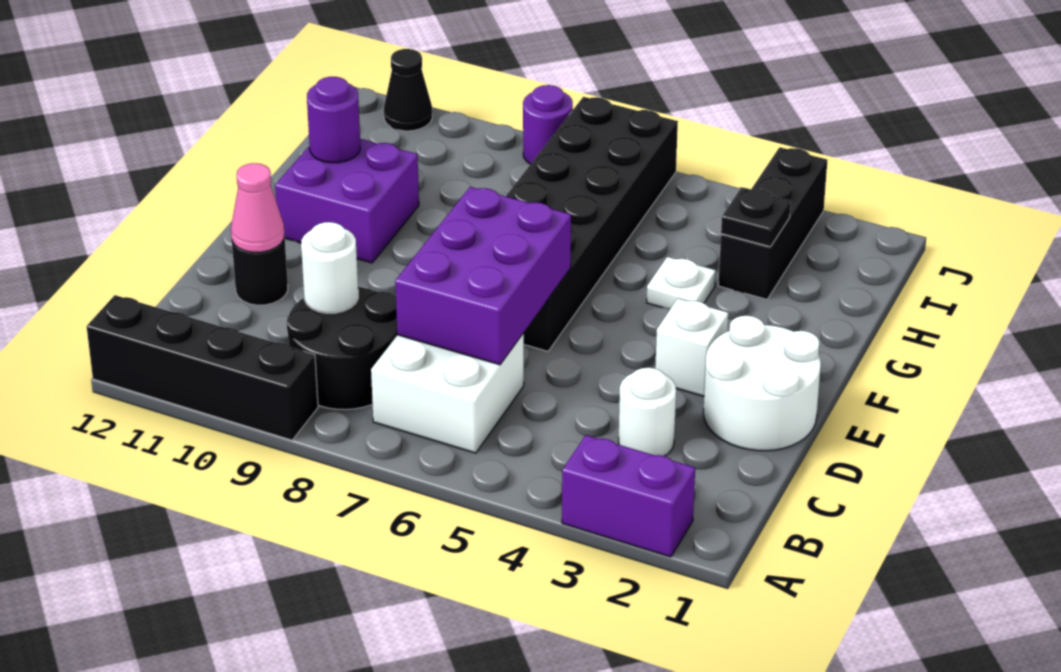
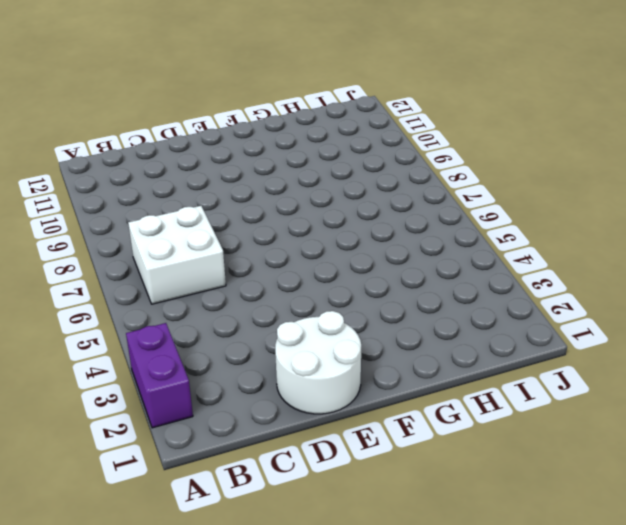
none -> black brick A9:A12 level 1
none -> black round brick B8:C9 level 1
none -> white round brick C3 level 1

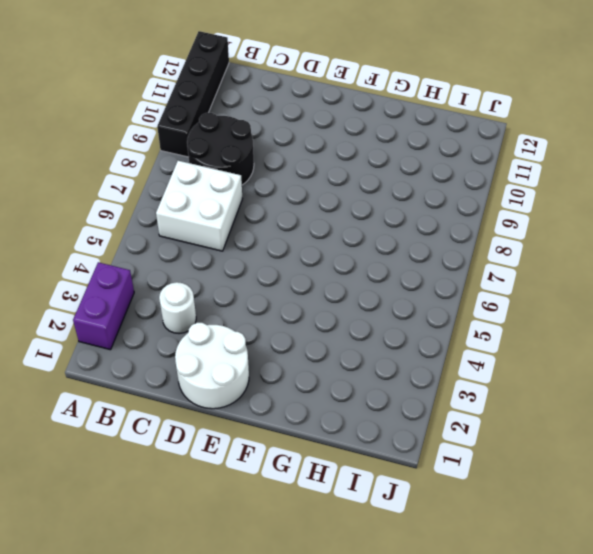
none -> black round brick D11 level 1
none -> white brick E3 level 1
none -> black brick E6:J7 level 1

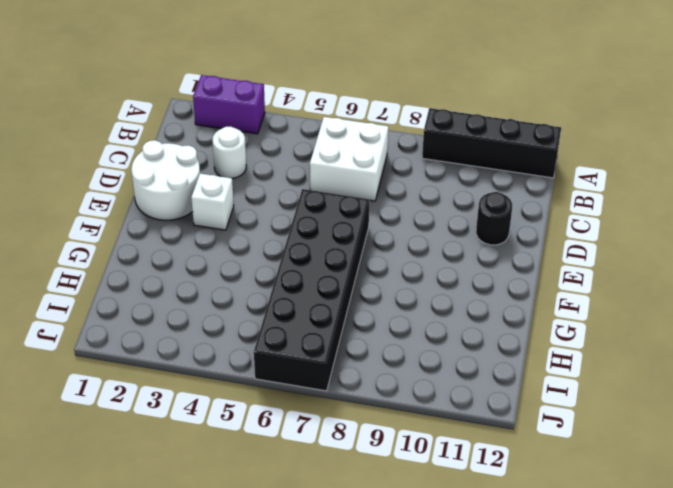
none -> black round brick B8:C9 level 1
none -> purple brick F10:G11 level 1
none -> white plate G4 level 1

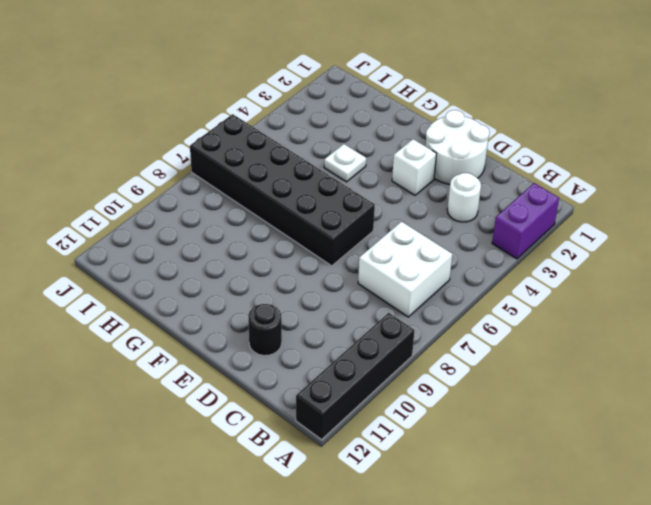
none -> black round brick B8:C9 level 1
none -> purple brick F10:G11 level 1
none -> black brick H3:J3 level 1

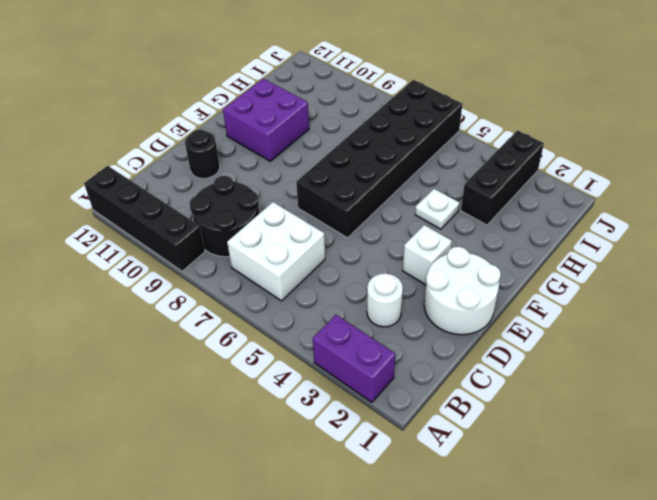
none -> purple round brick J8 level 1
none -> black cone J11 level 1
none -> purple brick C6:E7 level 2

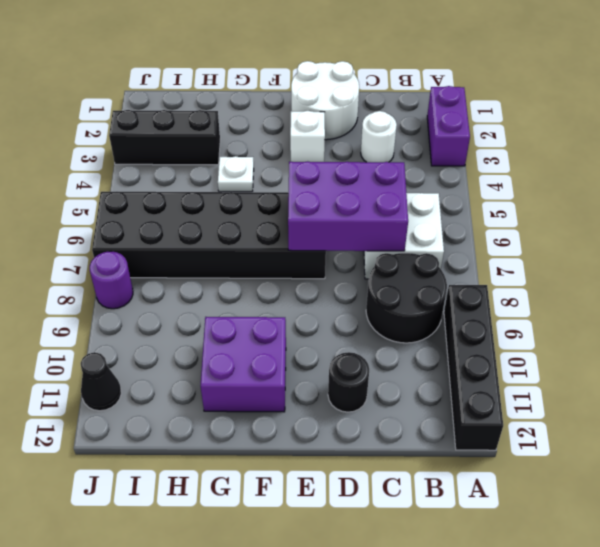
none -> white round brick C9 level 2
none -> pink cone D11 level 2
none -> purple round brick G11 level 2

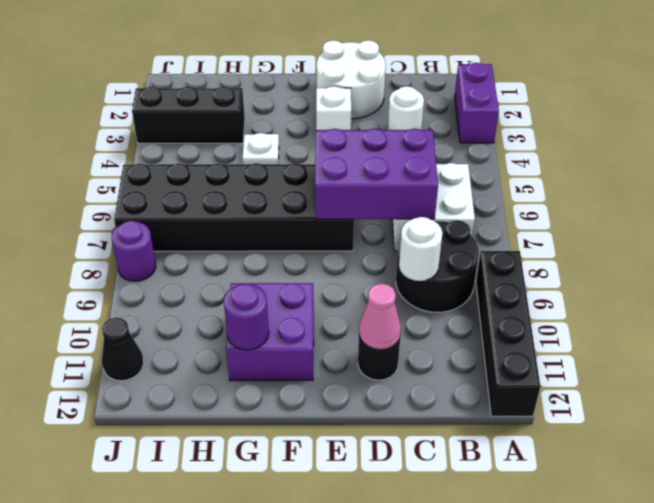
none -> black plate H3 level 2

